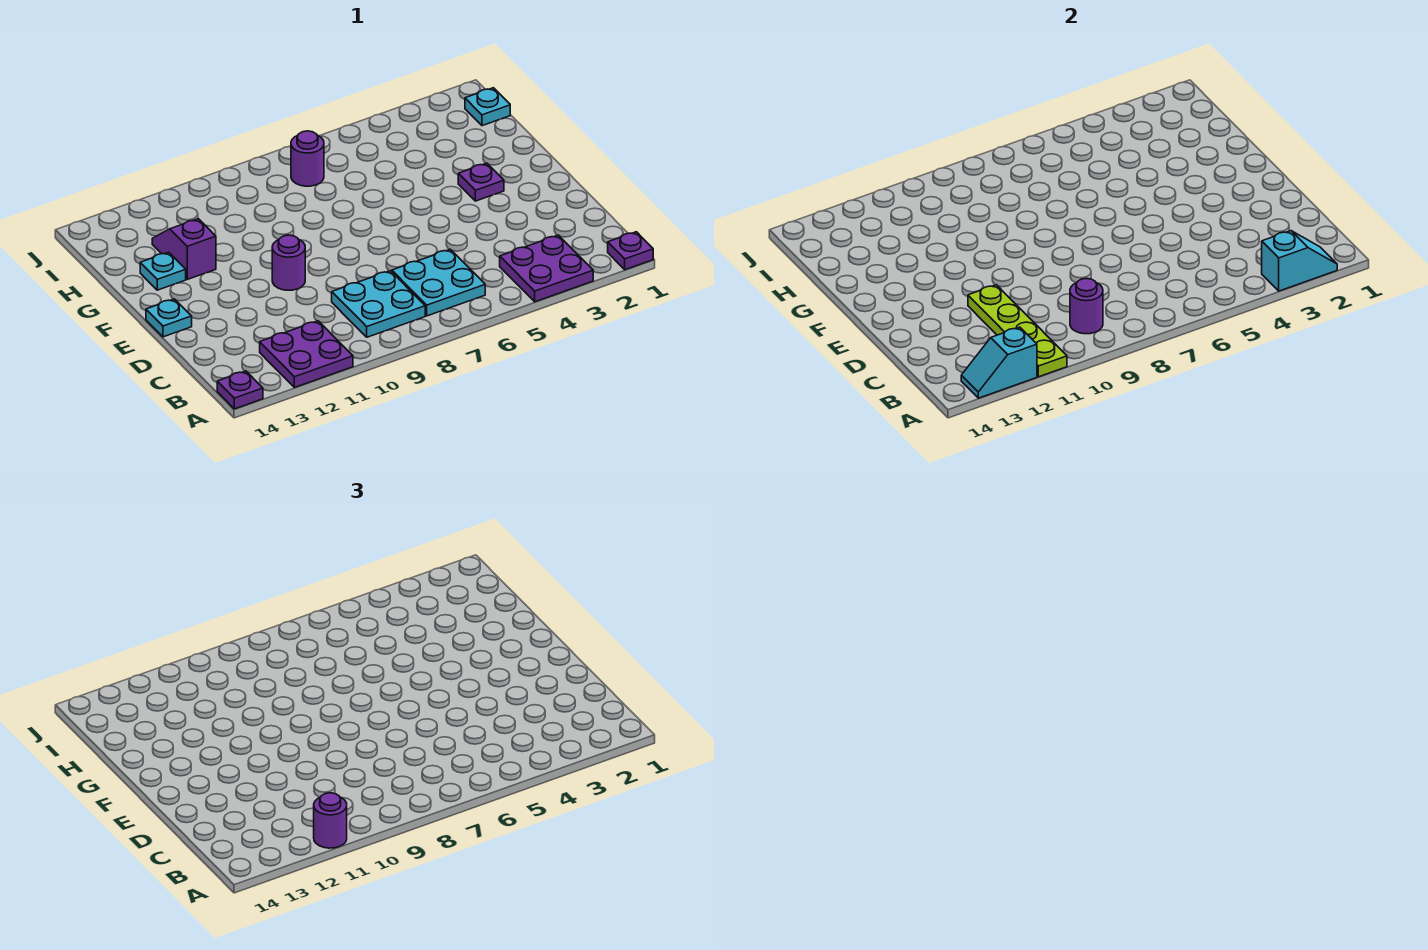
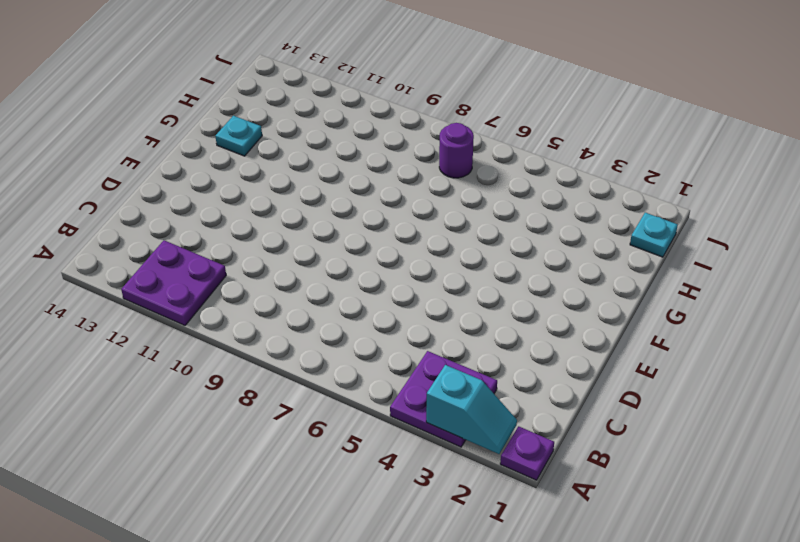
none -> purple plate A14 level 1
none -> cyan plate B6:C7 level 1
none -> cyan plate B8:C9 level 1

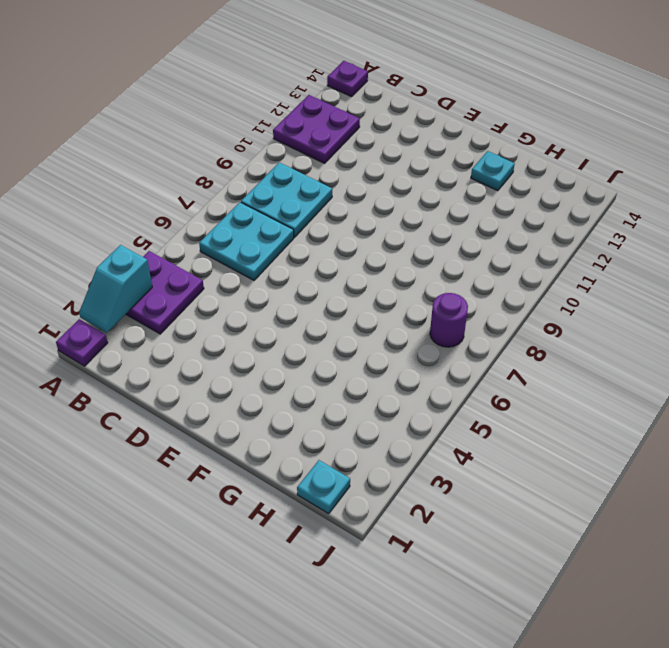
none -> purple round brick E10 level 1
none -> cyan plate E14 level 1
none -> purple plate F3 level 1

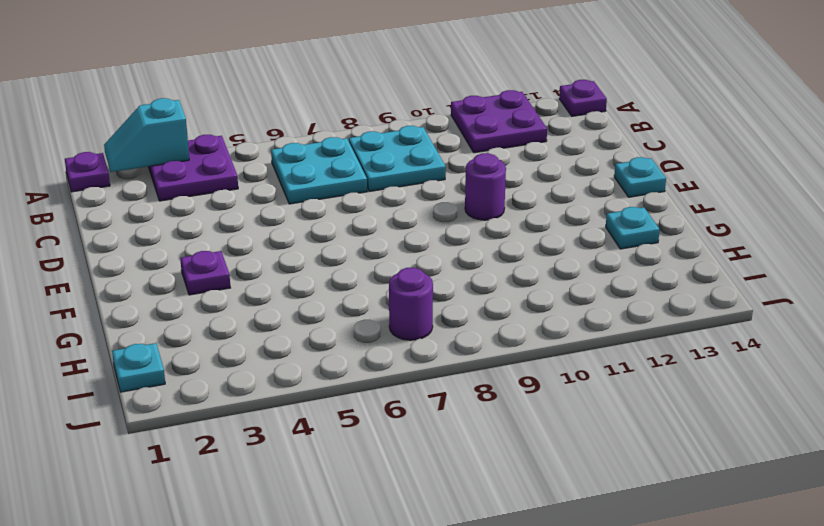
none -> purple slope G12:H12 level 1 top G
none -> lime plate A11:D11 level 2
none -> cyan slope A12:A13 level 2 top 12

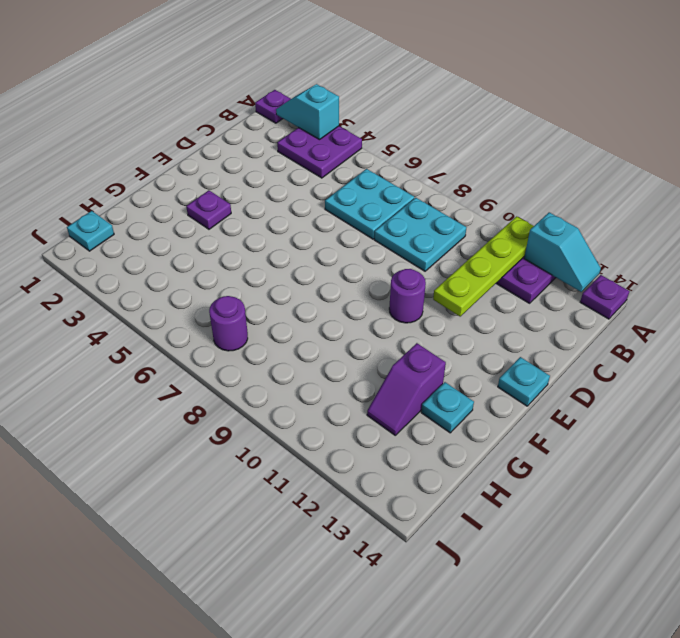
none -> purple round brick B9 level 2
none -> purple round brick A11 level 3

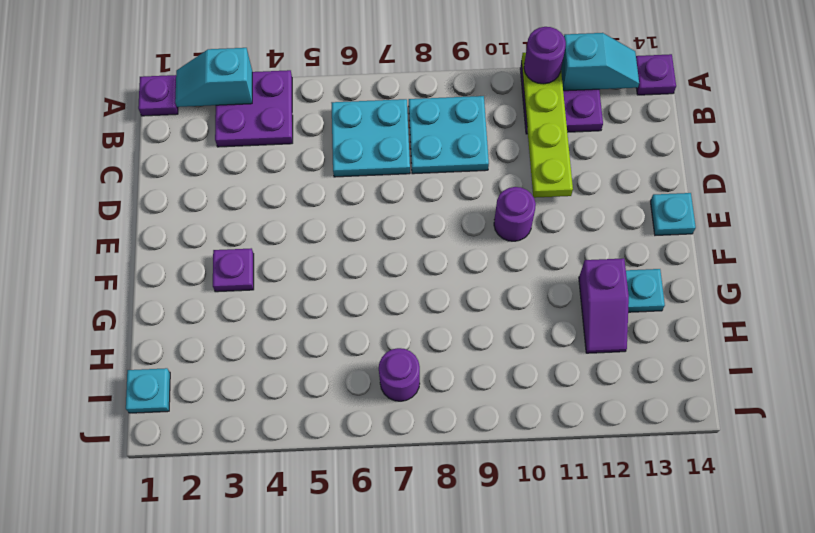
none -> purple round brick B9 level 2

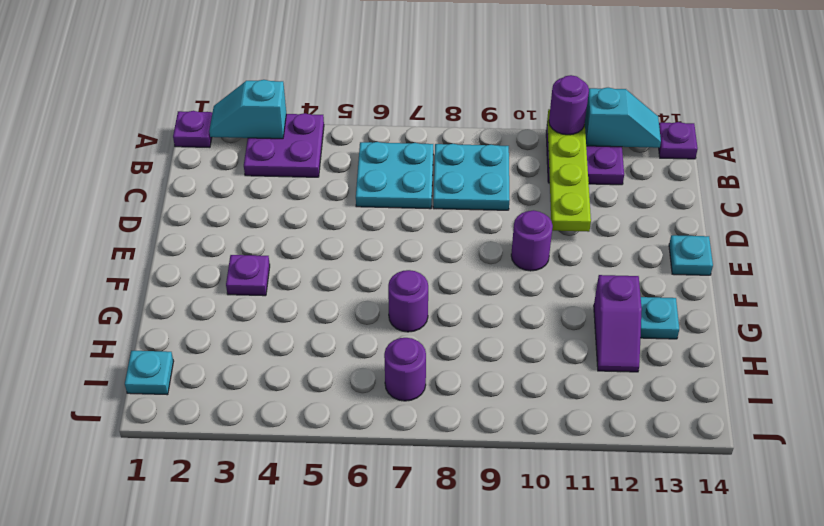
purple round brick G7 level 1 -> purple round brick B9 level 2

